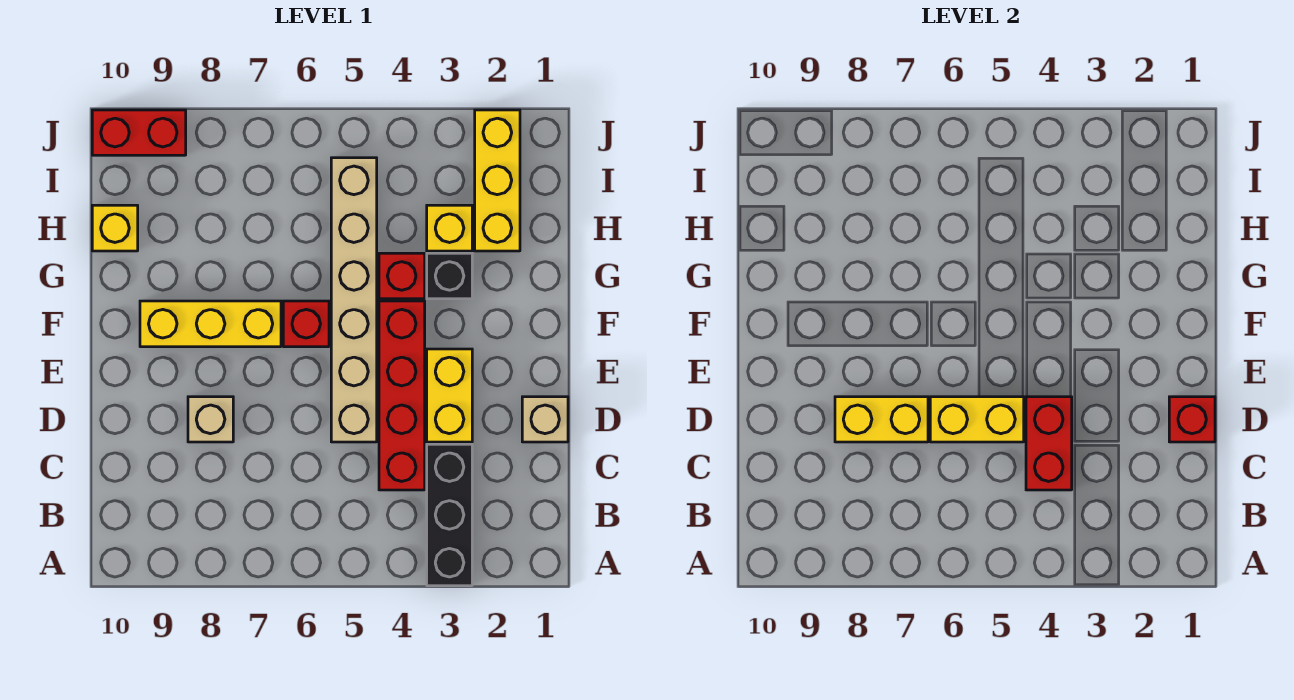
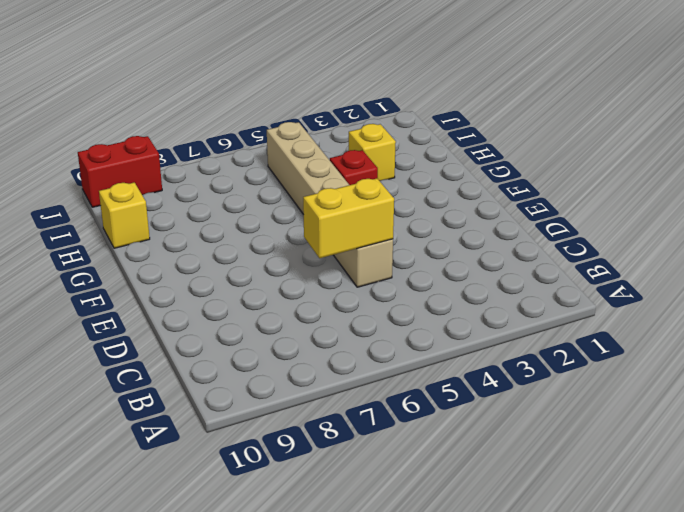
none -> black brick A3:C3 level 1
none -> red brick C4:F4 level 1
none -> tan brick D1 level 1

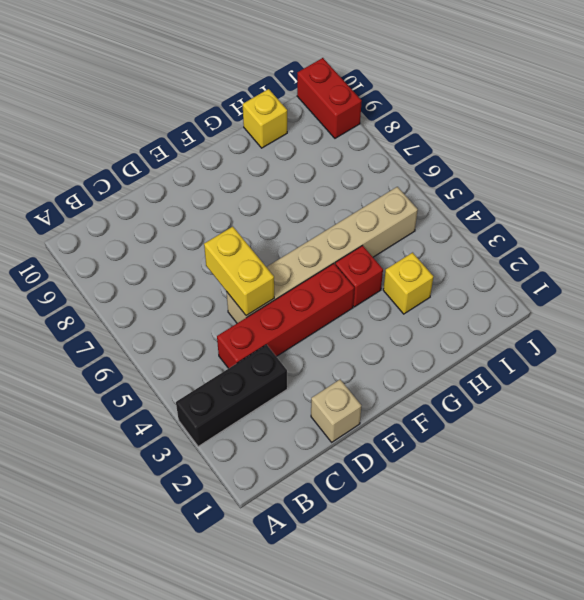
none -> yellow brick D3:E3 level 1
none -> tan brick D8 level 1
none -> red brick F6 level 1

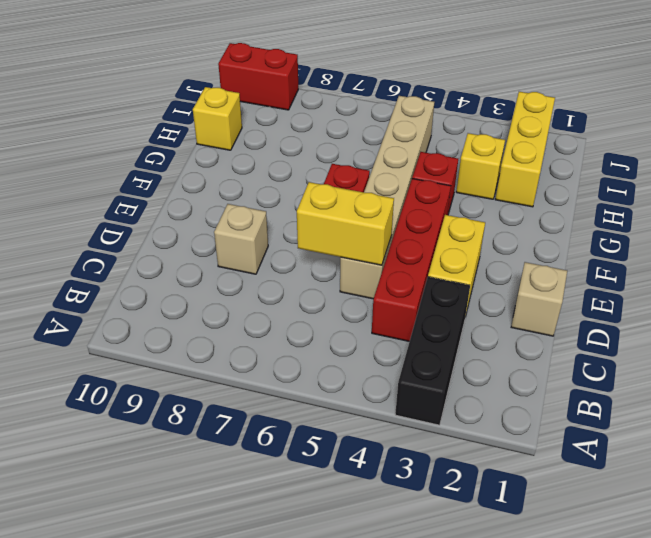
none -> yellow brick F7:F9 level 1
none -> black brick G3 level 1
none -> red brick C4:D4 level 2

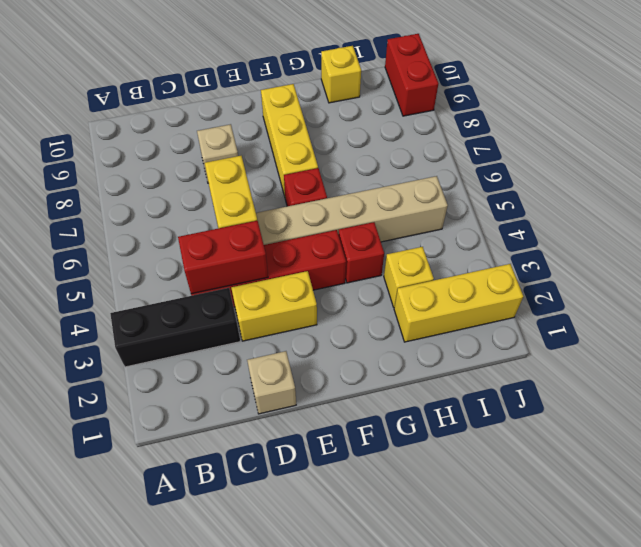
none -> black brick G3 level 1
none -> red brick D1 level 2
none -> yellow brick D7:D8 level 2

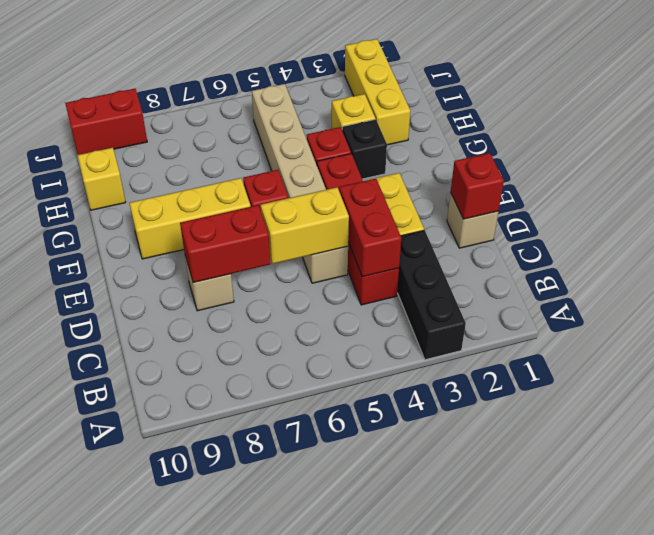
red brick D7:D8 level 2 -> yellow brick D7:D8 level 2

